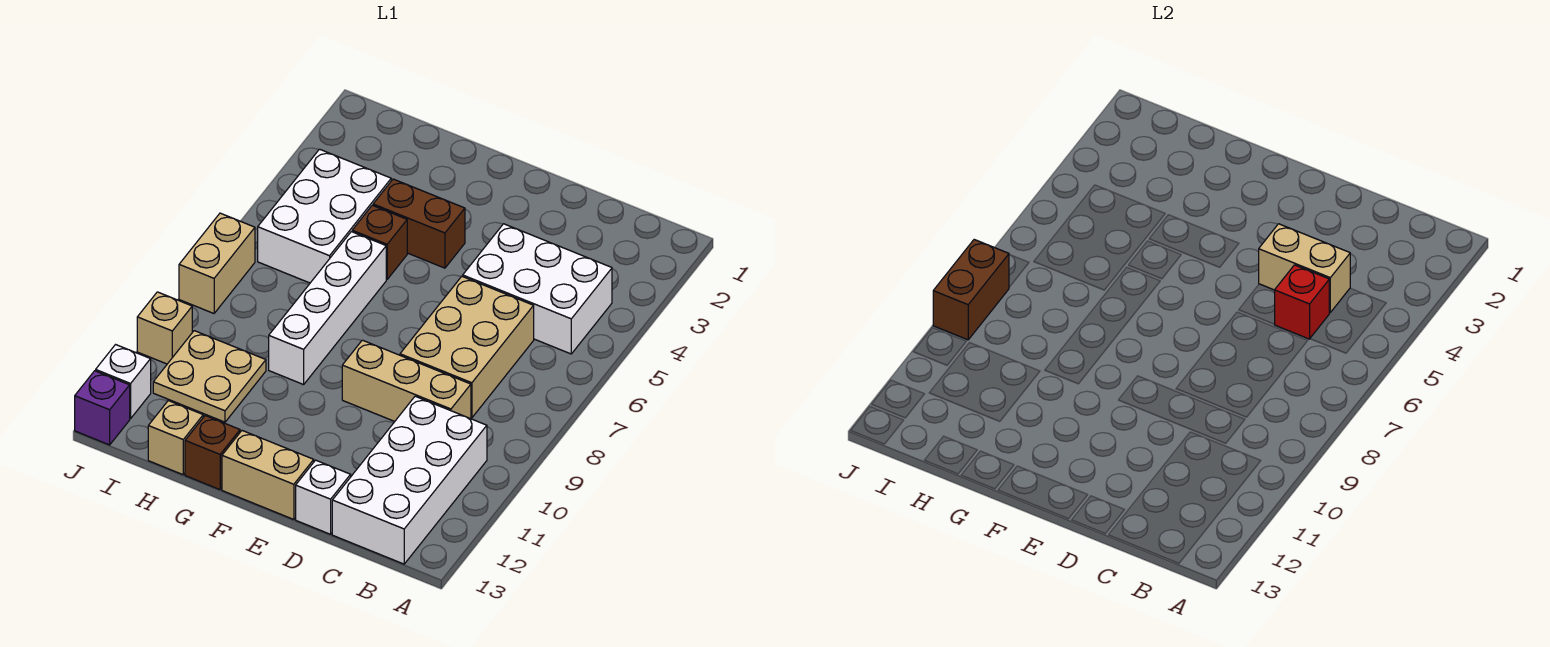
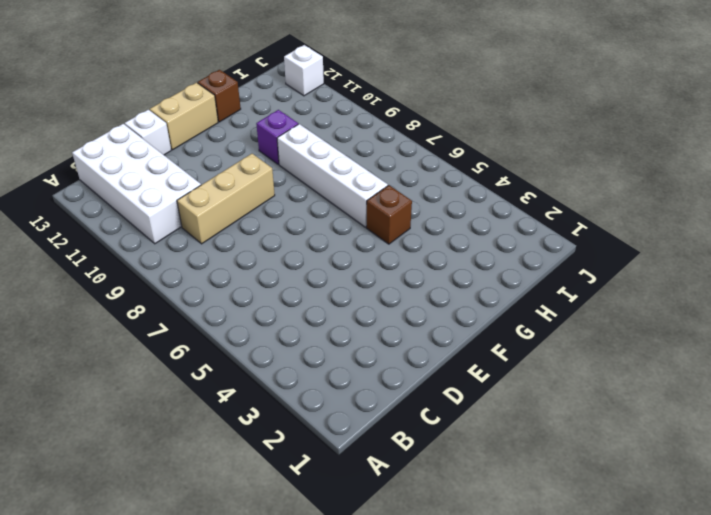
purple brick G10 level 1 -> purple brick J13 level 1
none -> white brick B4:D5 level 1
none -> tan brick C6:D8 level 1
none -> brown brick F4:G4 level 1

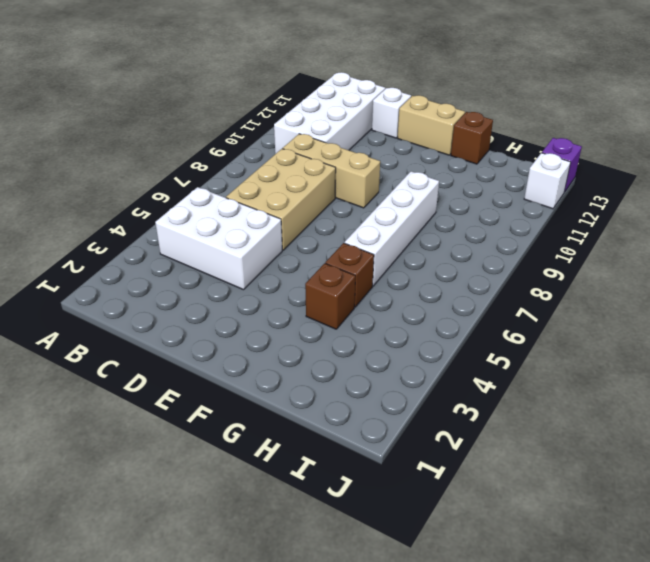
brown brick G4 level 1 -> brown brick F4:G4 level 1
none -> white brick H4:I6 level 1
none -> tan plate H10:I11 level 1
none -> tan brick H13 level 1

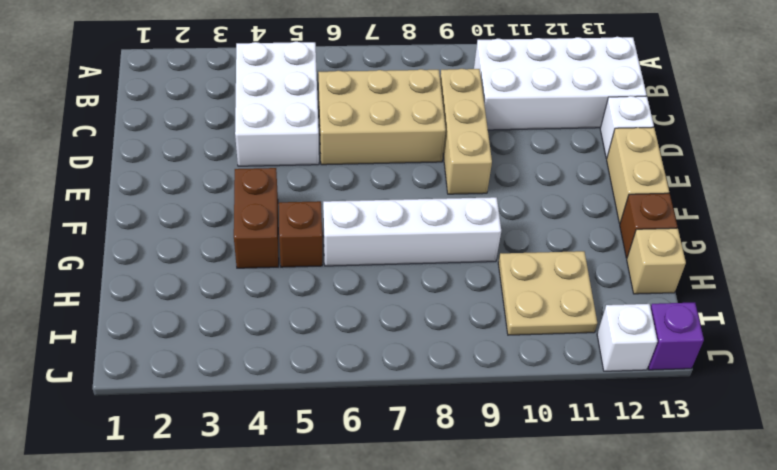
none -> white brick H4:I6 level 1
none -> tan brick J7:J8 level 1
none -> tan brick J10 level 1

